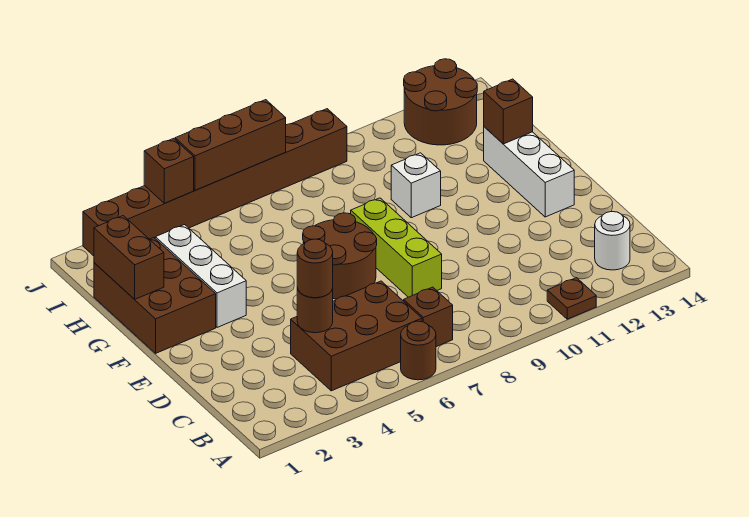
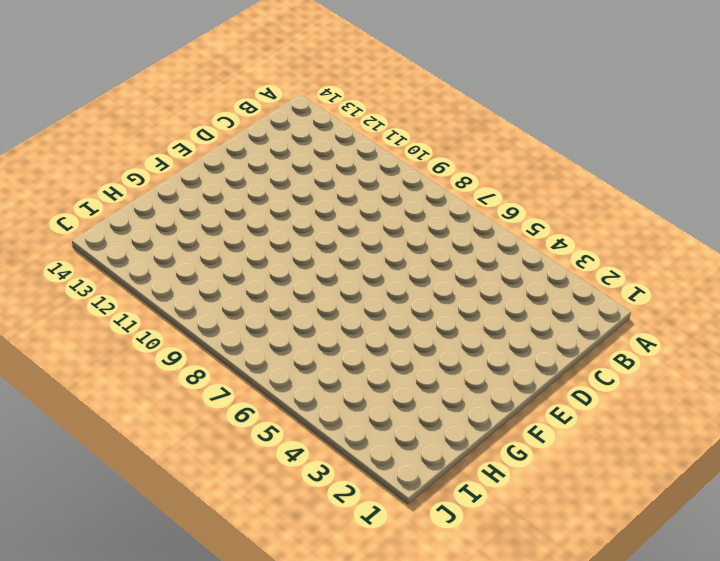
none -> brown round brick A6 level 1
none -> brown plate A11 level 1
none -> brown brick B4:C6 level 1

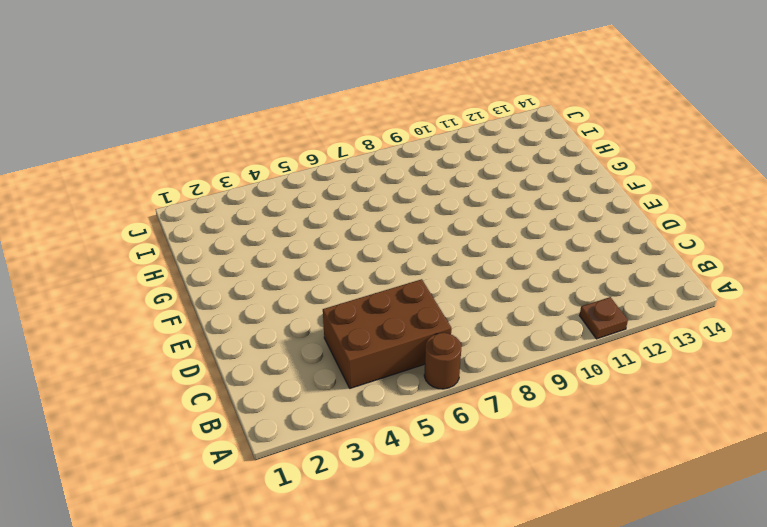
none -> brown brick B7 level 1
none -> white round brick B13 level 1
none -> lime brick D8:F8 level 1

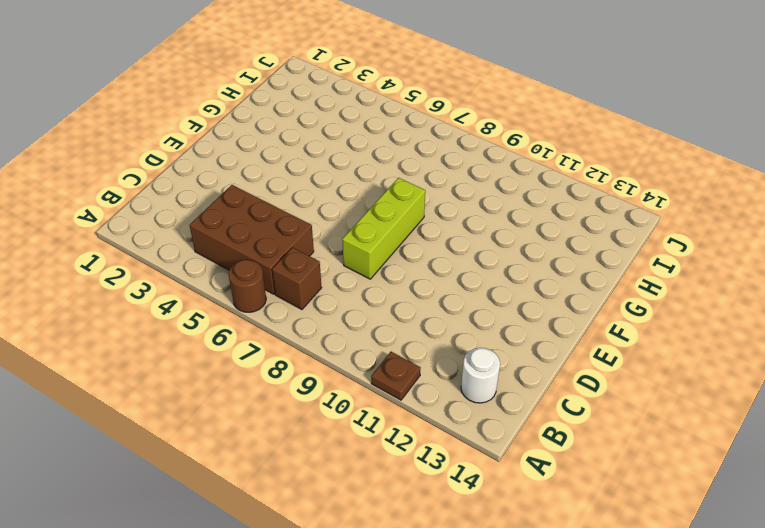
none -> brown round brick E6:F7 level 1
none -> white brick E13:G13 level 1
none -> brown brick F1:H2 level 1

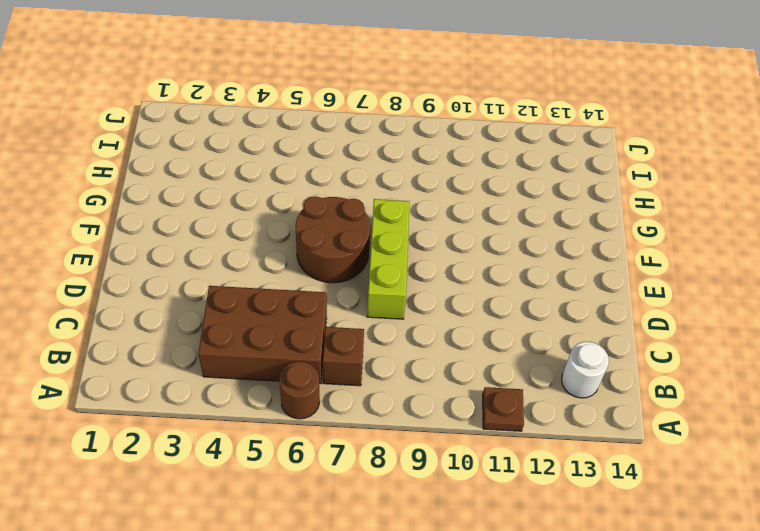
none -> white brick E13:G13 level 1
none -> brown brick F1:H2 level 1
none -> white brick F3:H3 level 1

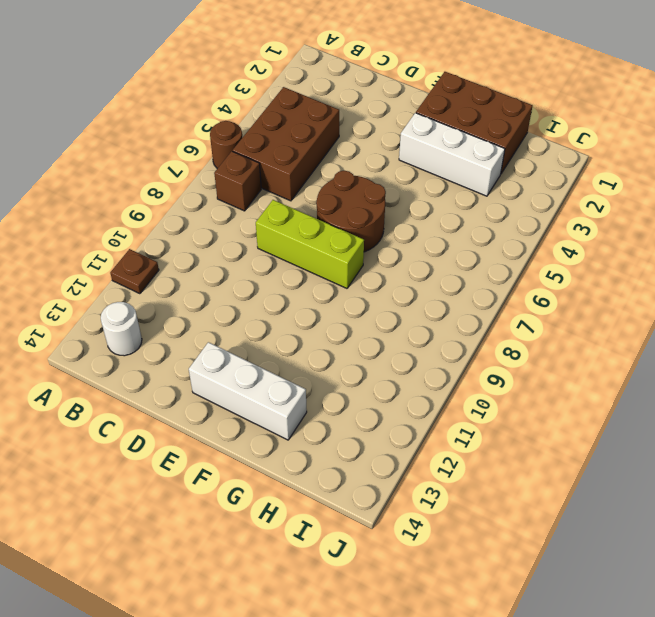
none -> white brick G10 level 1
none -> brown round brick I12:J13 level 1
none -> brown brick J2:J9 level 1

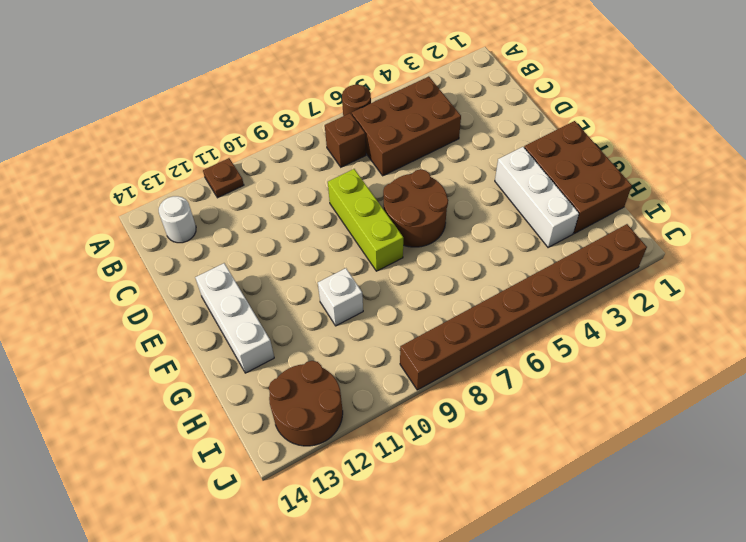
none -> brown round brick C4 level 2
none -> brown brick G1:H1 level 2
none -> brown brick G13 level 2

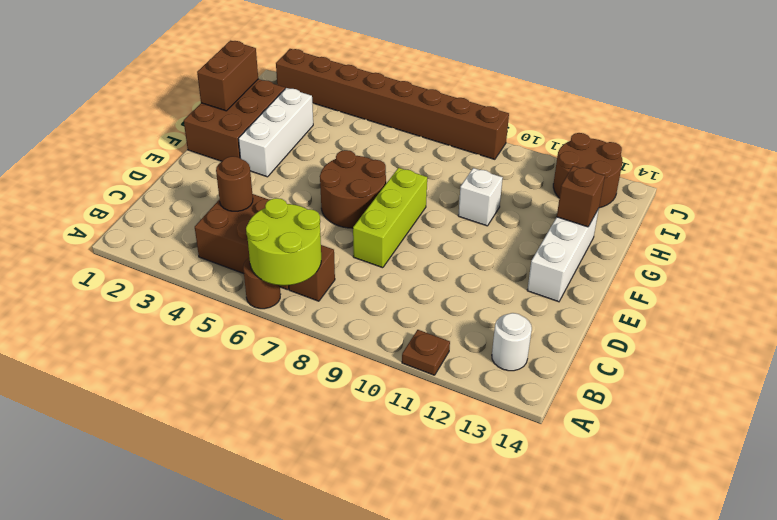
lime round brick A6:B7 level 2 -> none
none -> brown brick J4 level 2
none -> brown brick J5:J7 level 2
none -> brown round brick C4 level 3

